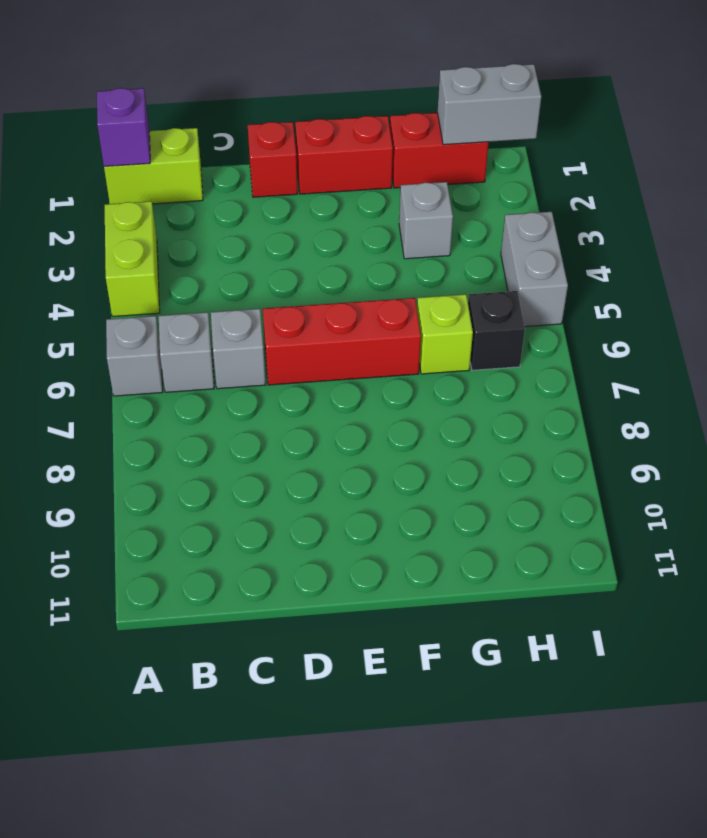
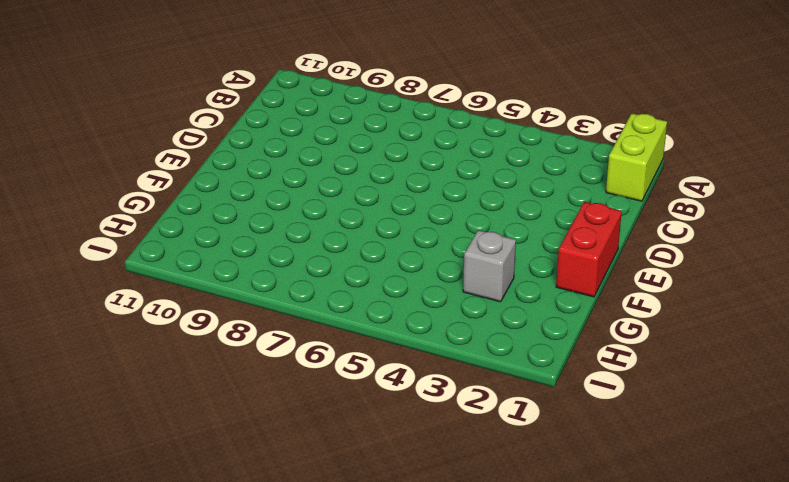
none -> lime brick A3:A4 level 1
none -> grey brick A6 level 1
none -> grey brick B6 level 1

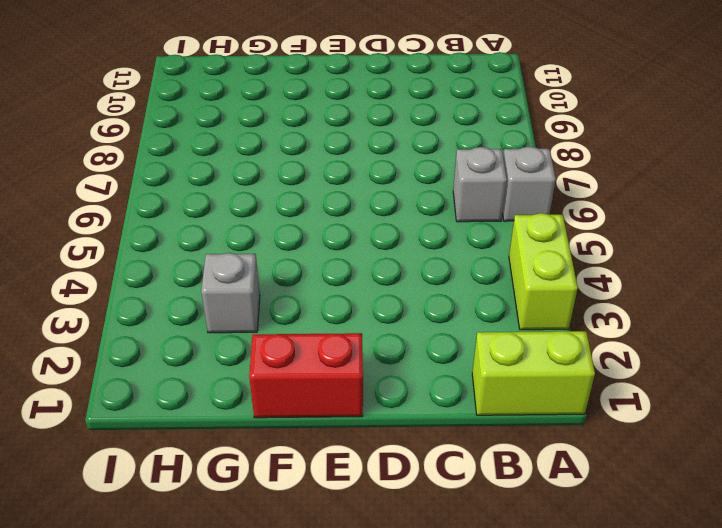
none -> grey brick C6 level 1
none -> red brick D1 level 1
none -> red brick D6:F6 level 1

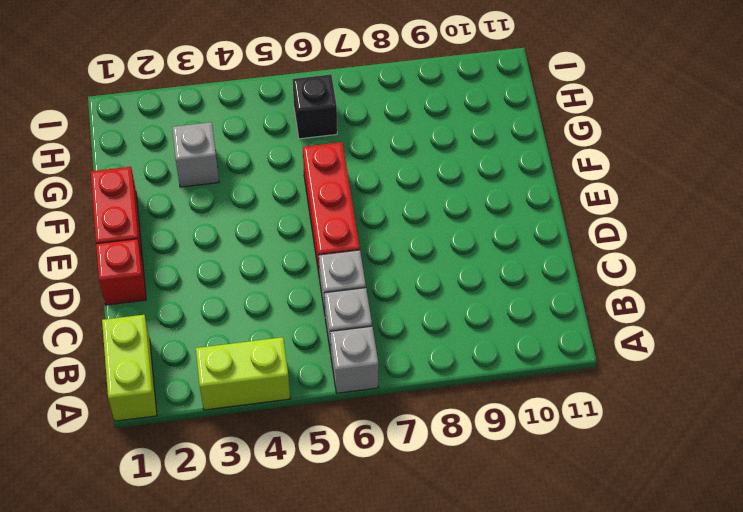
none -> red brick G1:H1 level 1
none -> lime brick G6 level 1
none -> grey brick I4:I5 level 1

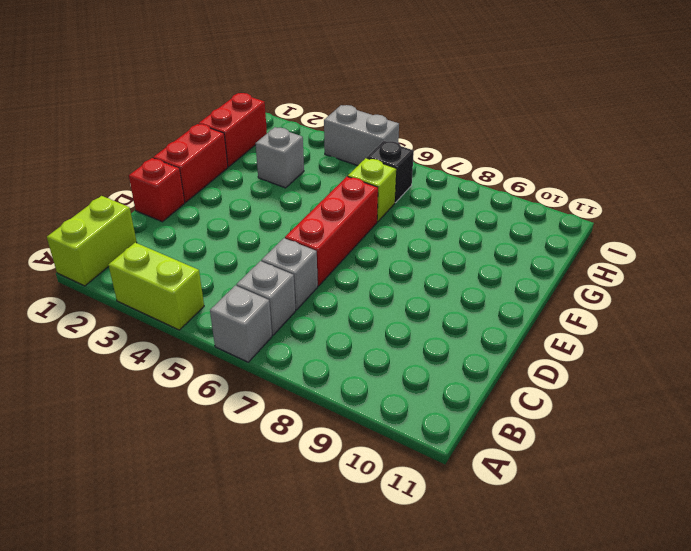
none -> purple brick A1 level 2
none -> grey brick H1:I1 level 2

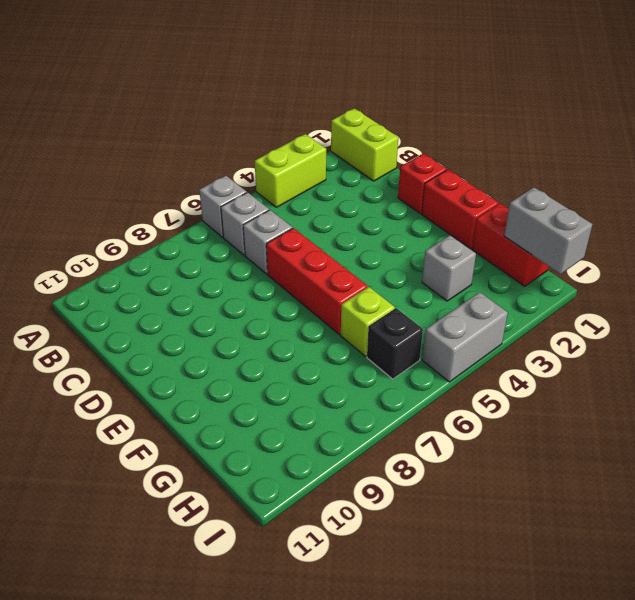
none -> purple brick A1 level 2

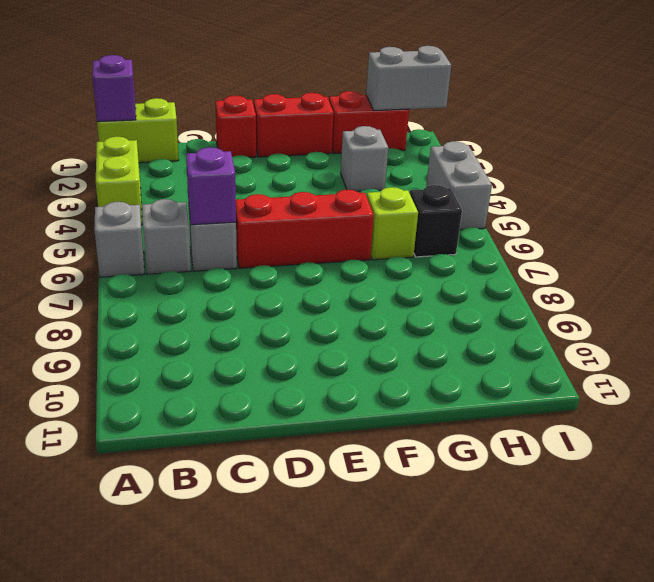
purple brick C6 level 2 -> none

